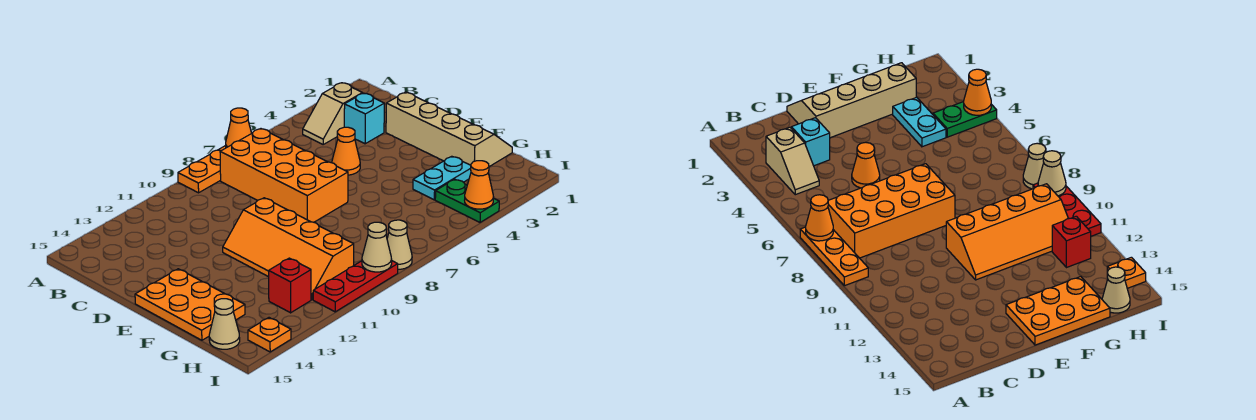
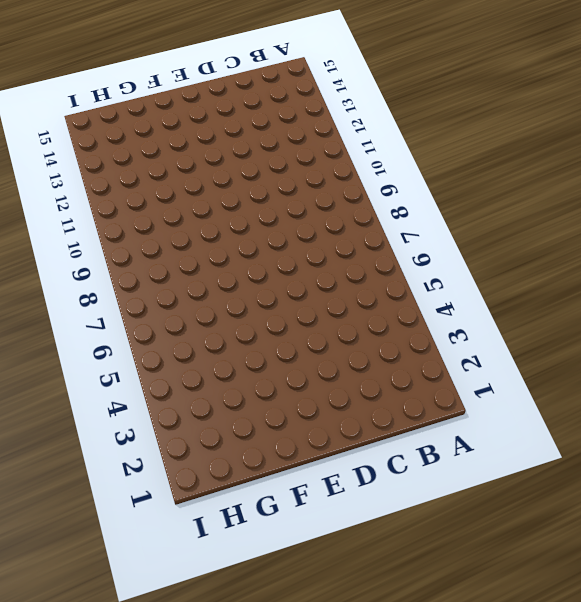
none -> orange plate A7:A9 level 1
none -> tan slope B3:B4 level 1 top 3
none -> orange brick B7:E8 level 1

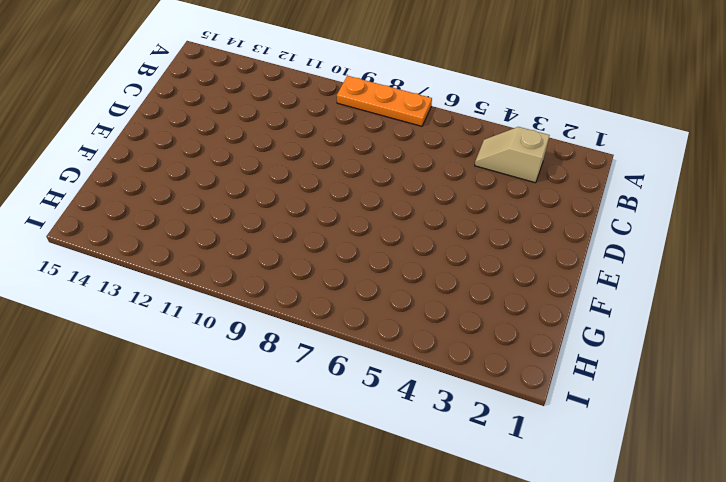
none -> orange brick B7:E8 level 1
none -> cyan brick C3 level 1
none -> tan slope D1:G2 level 1 top 2

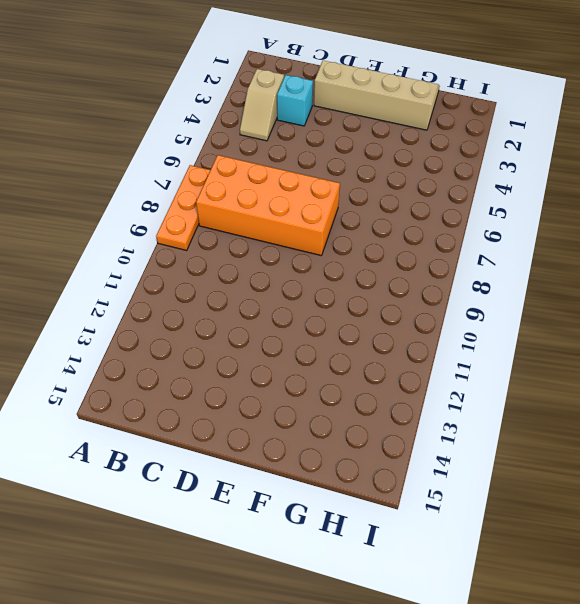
none -> orange cone D5 level 1
none -> orange slope E10:H11 level 1 top 10
none -> orange plate E14:G15 level 1

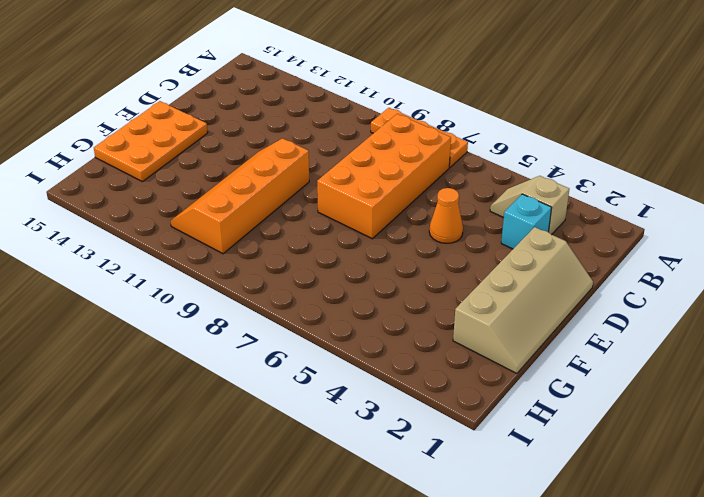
none -> cyan plate G3:G4 level 1
none -> green plate H4:I4 level 1
none -> red brick H12 level 1

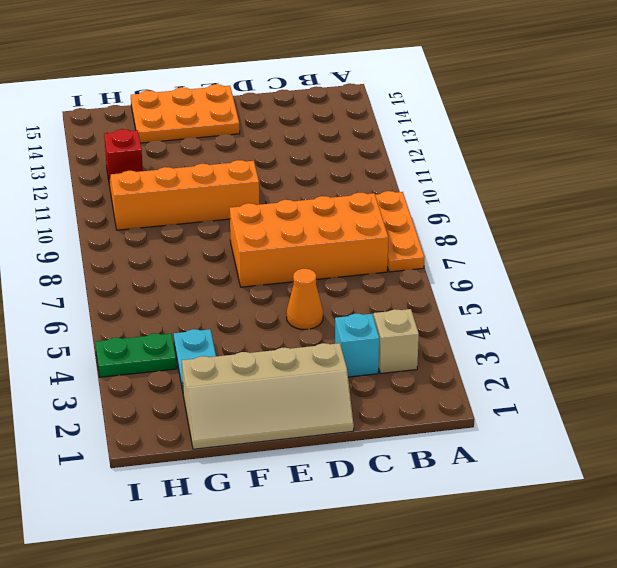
none -> tan cone H15 level 1
none -> tan cone I8 level 1
none -> red plate I9:I11 level 1

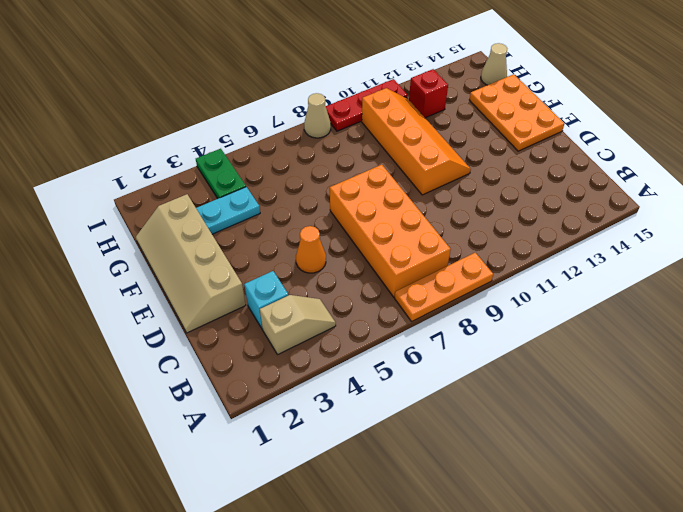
none -> orange plate I14 level 1
none -> orange cone A7 level 2
none -> orange cone I4 level 2

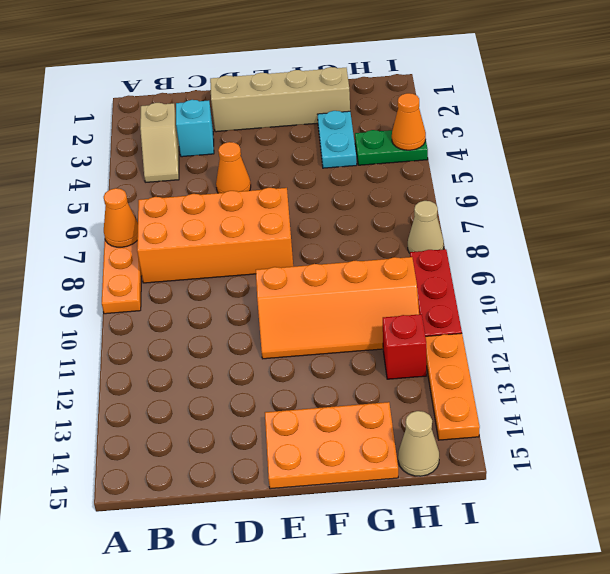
orange plate I12:I14 level 1 -> orange plate I14 level 1
none -> tan cone I9 level 2

